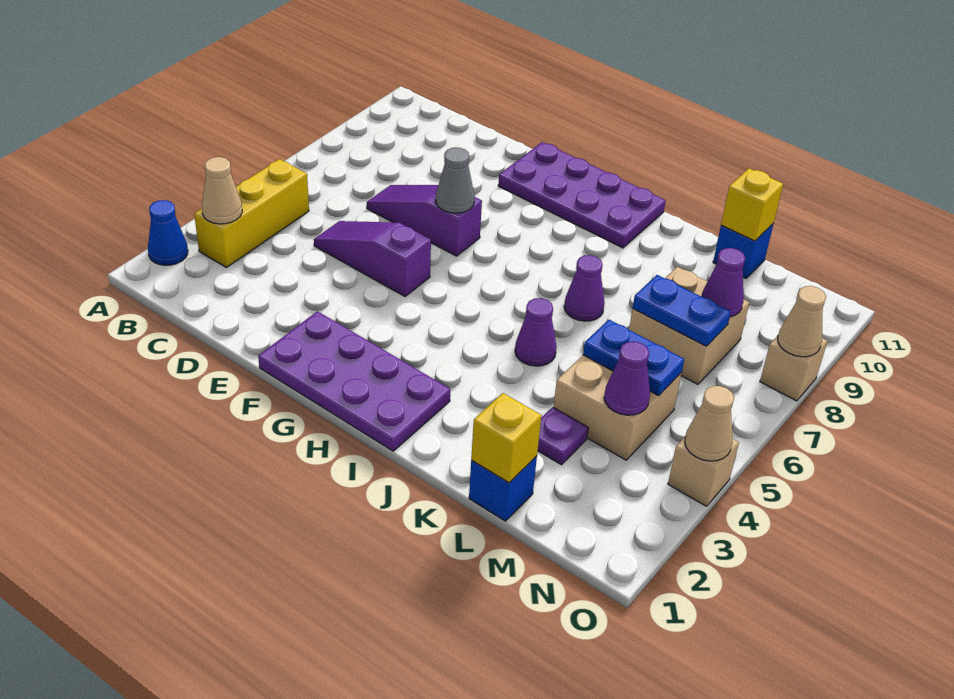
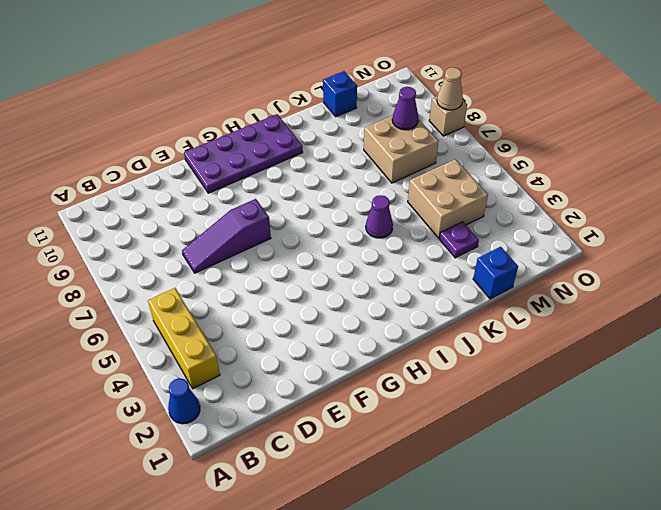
none -> purple slope D5:F5 level 1 top F
none -> purple plate F1:I2 level 1
none -> purple cone J7 level 1

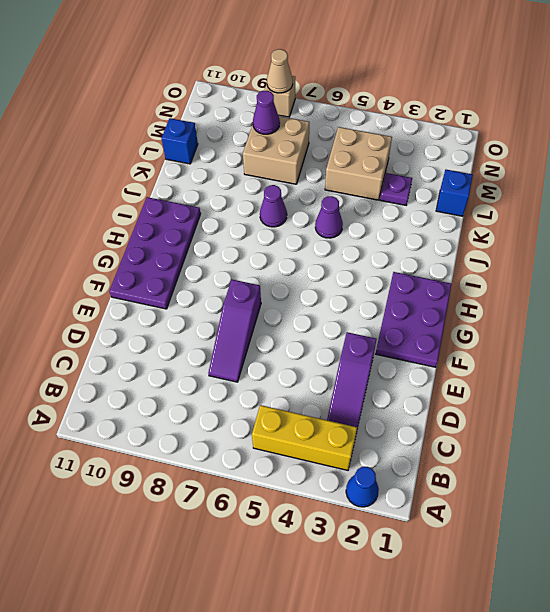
purple slope C3:E3 level 1 top E -> purple slope D5:F5 level 1 top F
purple plate F1:H2 level 1 -> purple plate F1:I2 level 1
none -> tan brick O4 level 1
none -> tan cone B3 level 2
none -> grey cone F7 level 2

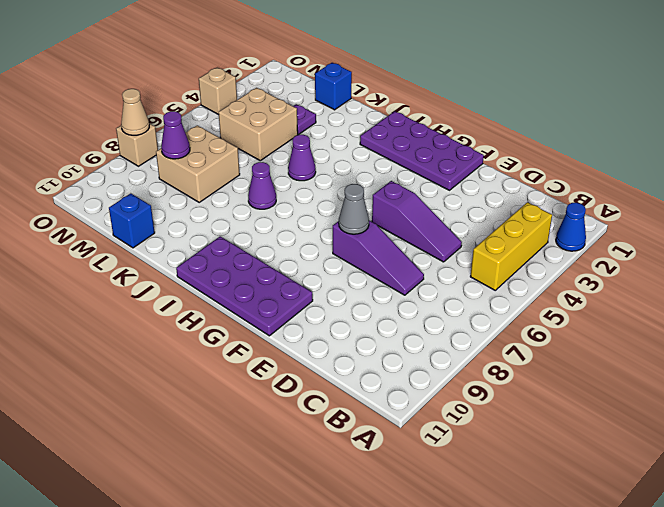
none -> tan cone B3 level 2
none -> yellow brick L1 level 2
none -> blue plate L5:M5 level 2

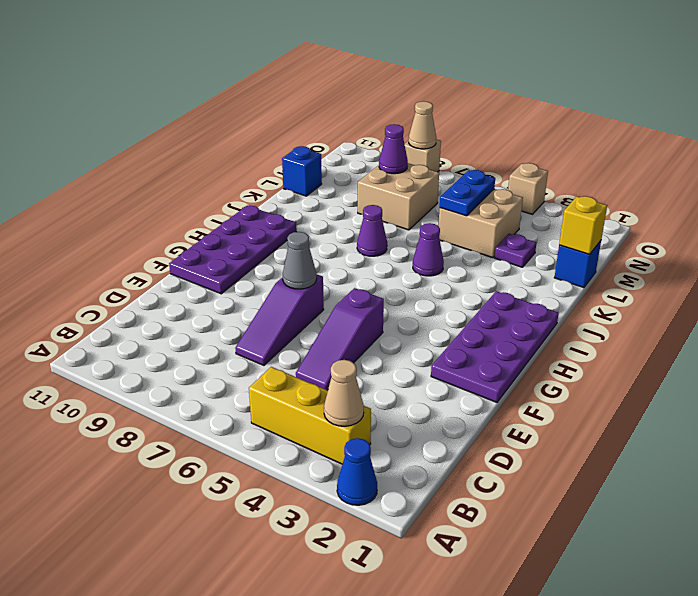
none -> blue plate L7:M7 level 2
none -> yellow brick L11 level 2
none -> purple cone M4 level 2

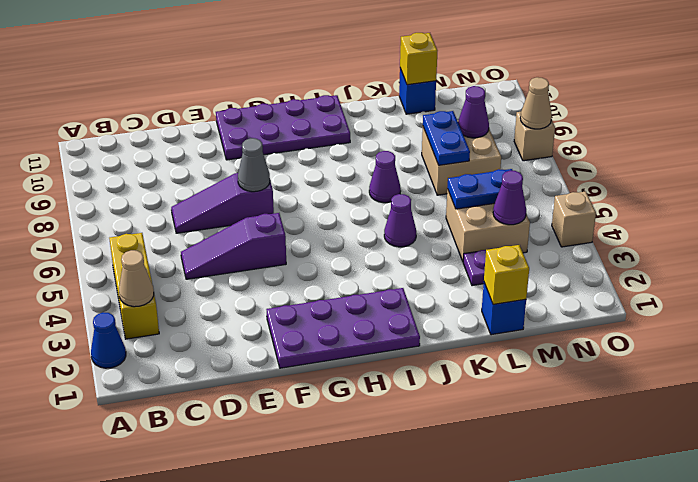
blue plate L7:L8 level 2 -> blue plate L7:M7 level 2
none -> tan cone O4 level 2

